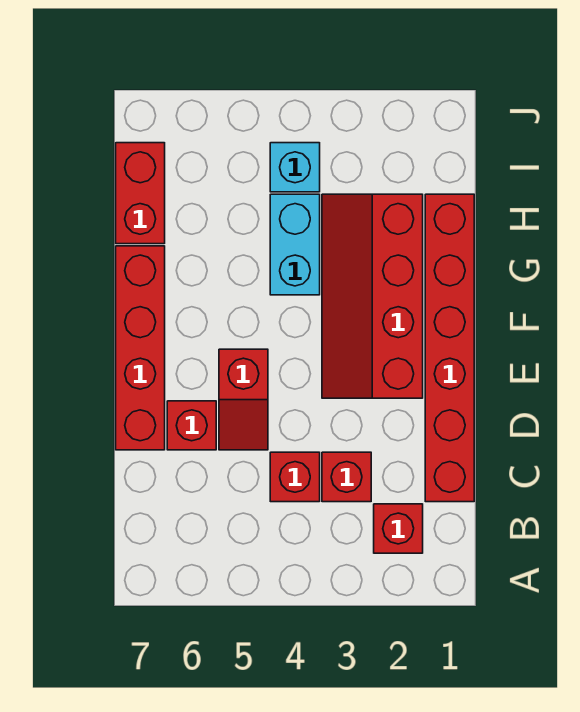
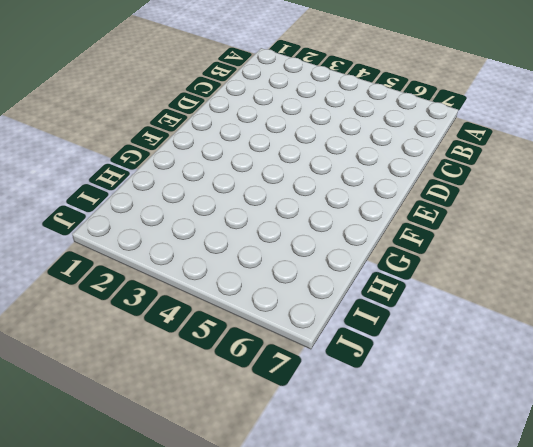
none -> red brick B2 level 1
none -> red brick C1:H1 level 1

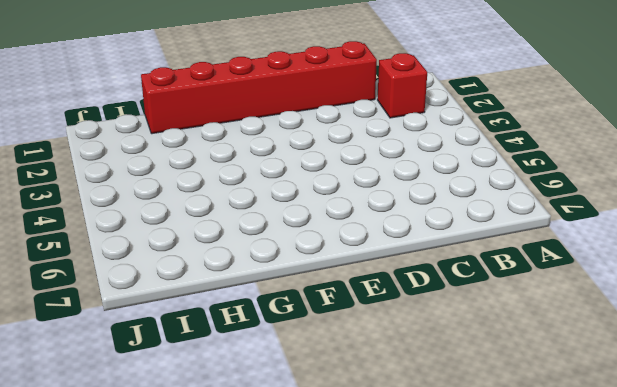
none -> red brick C3 level 1
none -> red brick C4 level 1

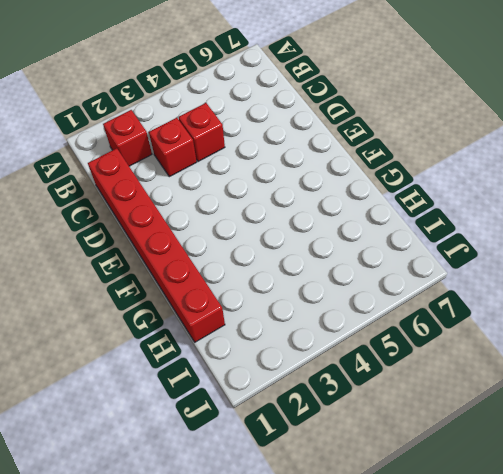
none -> red slope D5:E5 level 1 top E
none -> red brick D6 level 1

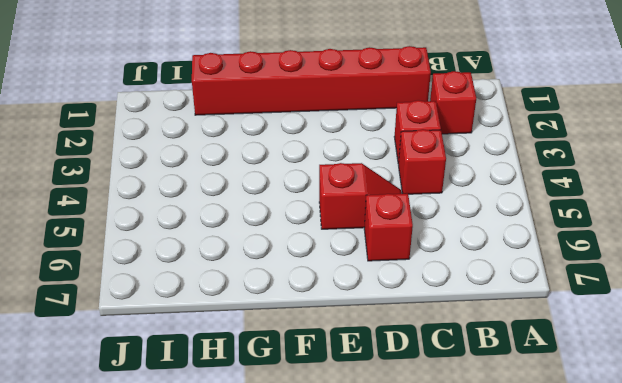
none -> red brick D7:G7 level 1
none -> red slope E2:H3 level 1 top 2

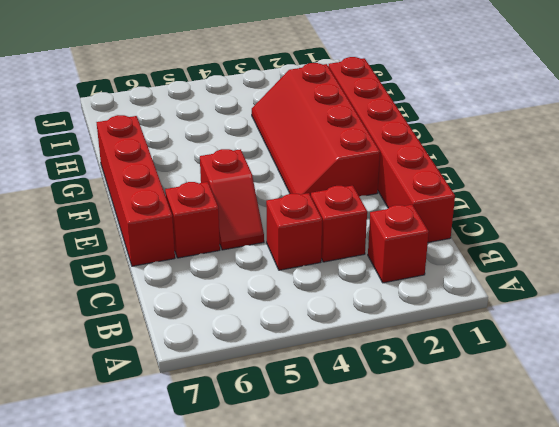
none -> cyan brick G4:H4 level 1
none -> red brick H7:I7 level 1

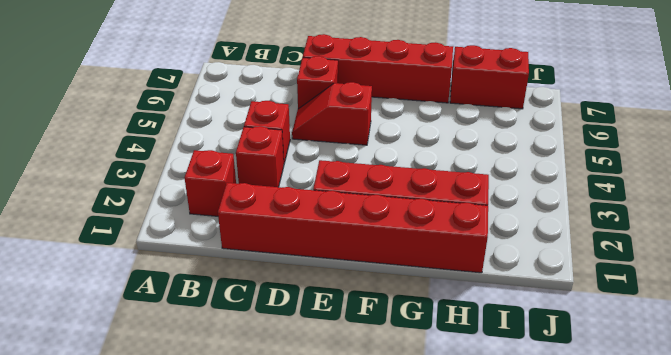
none -> cyan brick G4:H4 level 1
none -> cyan brick I4 level 1

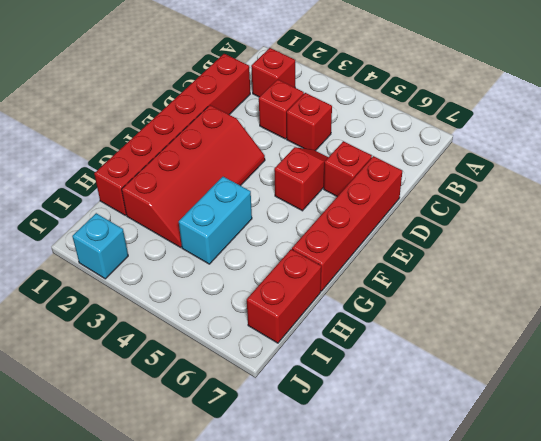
cyan brick J2 level 1 -> cyan brick I4 level 1

